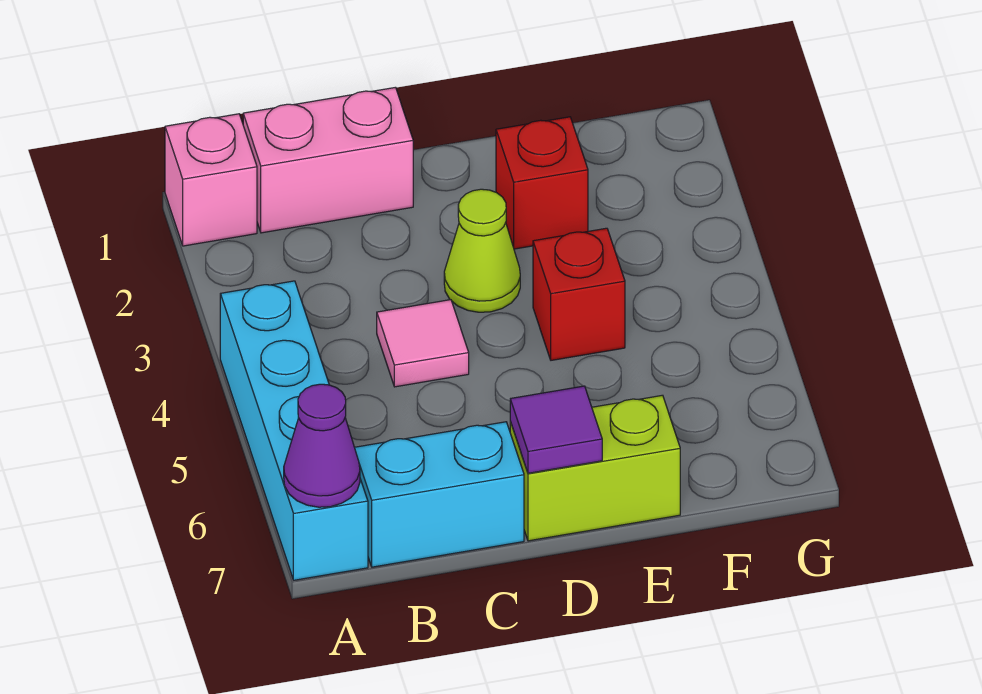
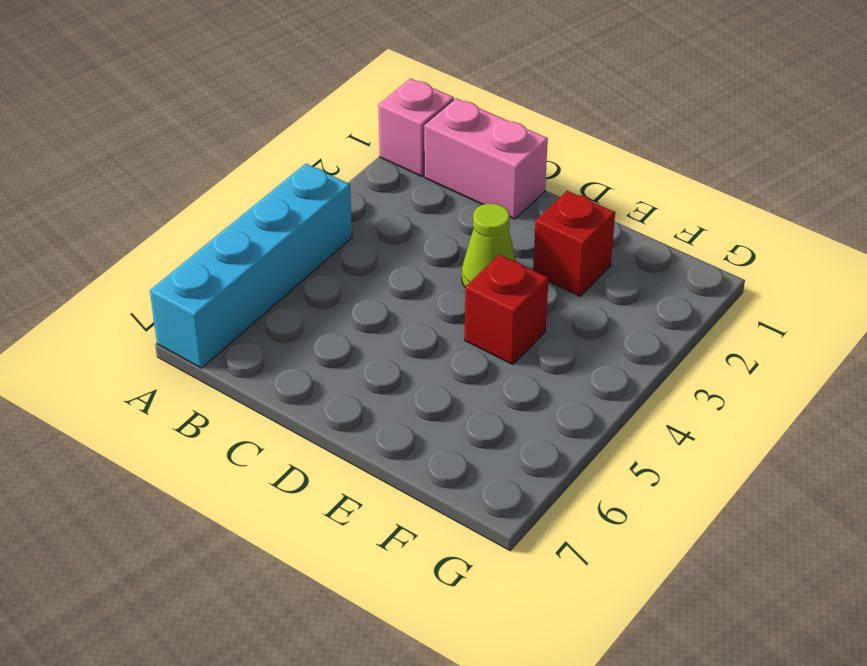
none -> cyan brick B7:C7 level 1
none -> pink tile C4 level 1

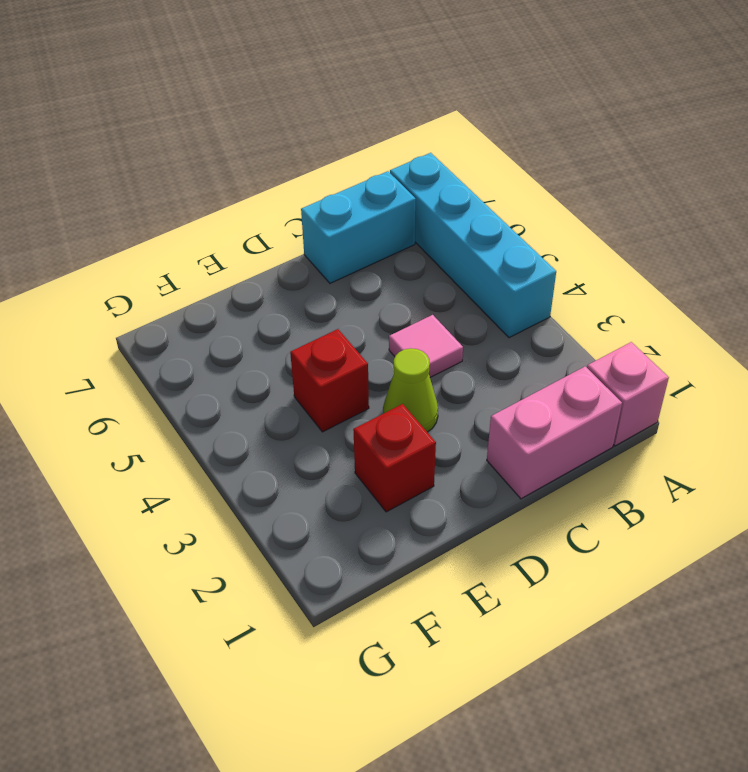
none -> lime brick D7:E7 level 1
none -> purple cone A7 level 2

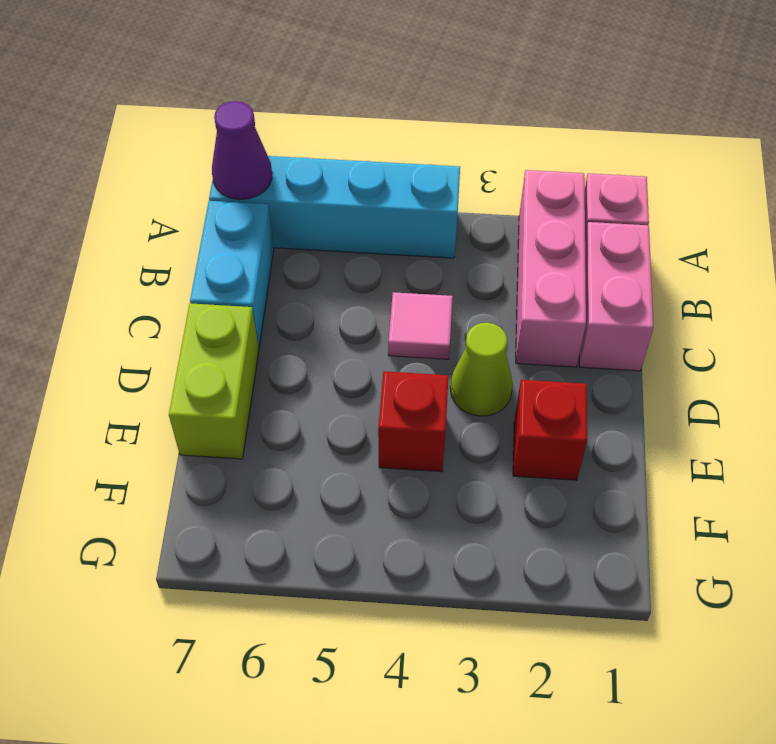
pink brick A2:C2 level 1 -> none
none -> purple tile D7 level 2

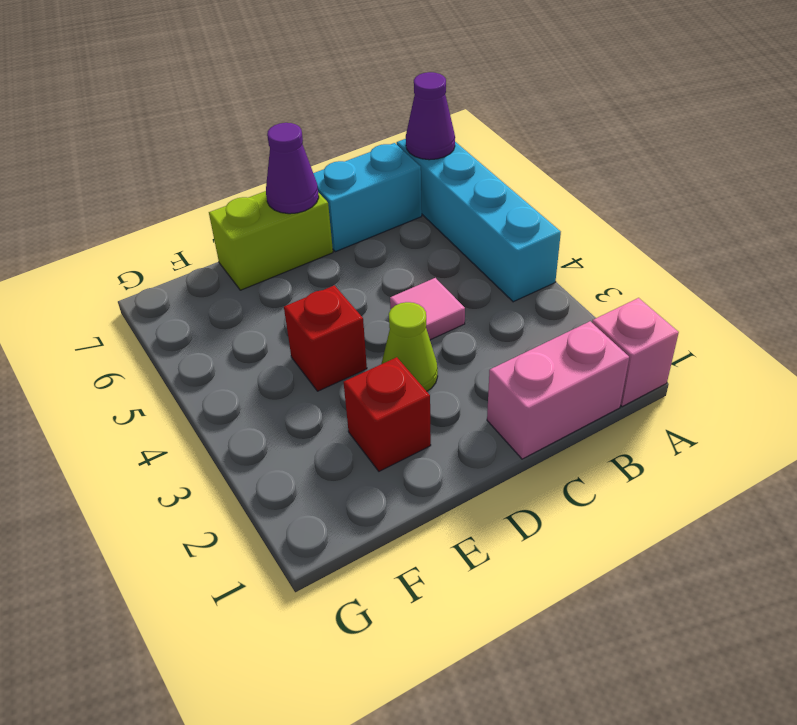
purple cone D7 level 2 -> purple tile D7 level 2

